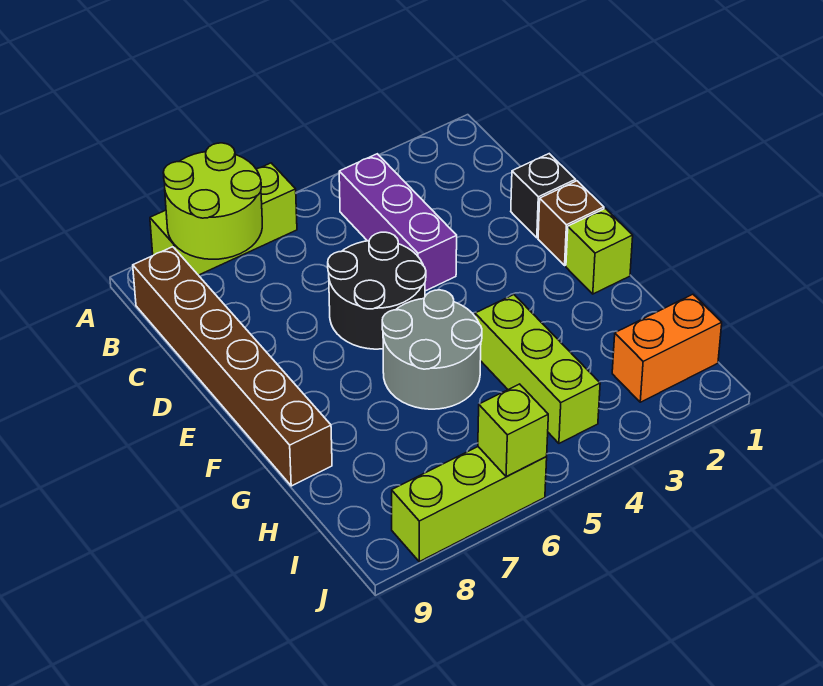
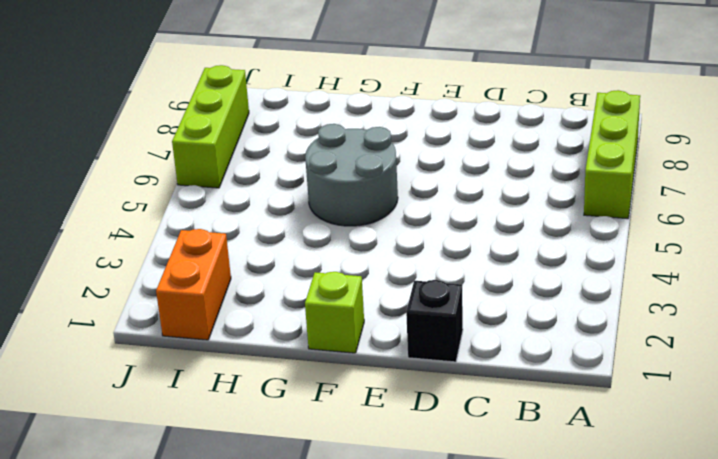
none -> purple brick B4:D4 level 1
none -> brown brick B9:G9 level 1
none -> black round brick D5:E6 level 1

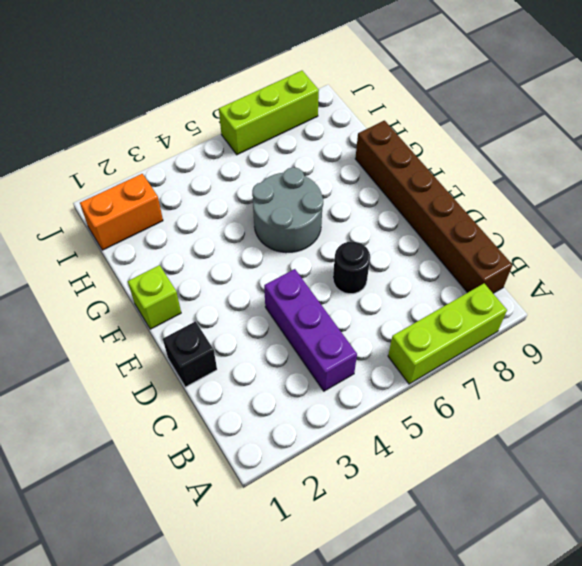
black round brick D6 level 1 -> black round brick D5:E6 level 1
none -> brown brick E1 level 1
none -> lime brick G4:I4 level 1
none -> lime round brick A7:B8 level 2

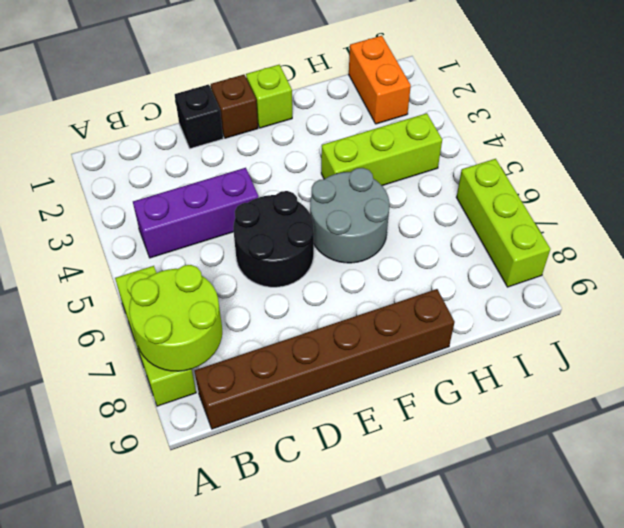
none -> lime brick J6 level 2

